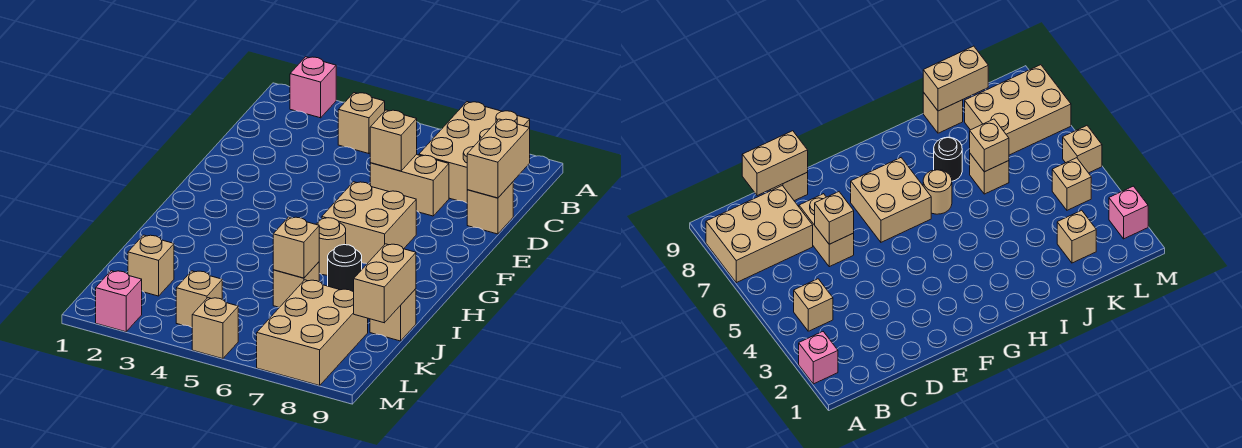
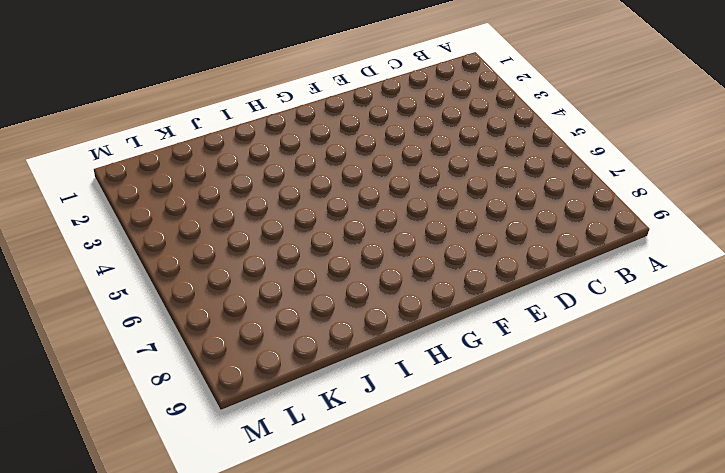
none -> pink brick A2 level 1
none -> tan brick A7:C8 level 1
none -> tan brick B4 level 1

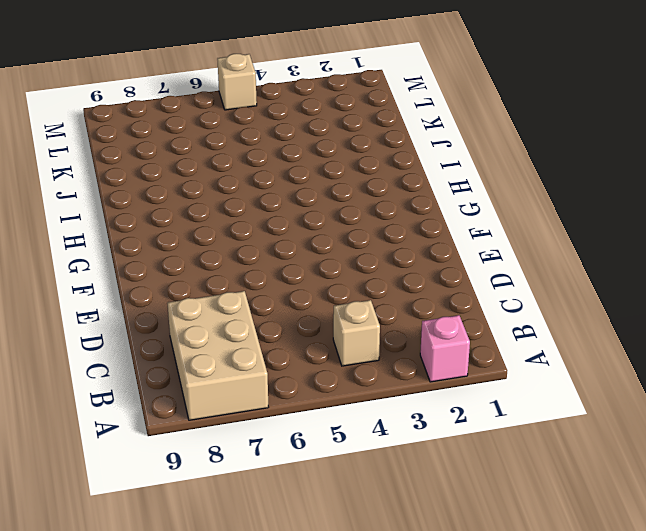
none -> tan brick D6:D7 level 1
none -> tan brick D9 level 1
none -> tan brick F6:G7 level 1

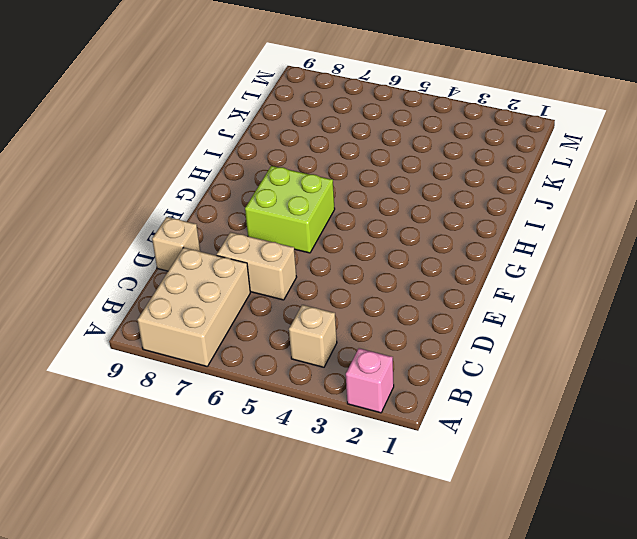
lime brick F6:G7 level 1 -> tan brick F6:G7 level 1
none -> tan round brick H6 level 1
none -> black round brick I7 level 1
none -> tan brick J6 level 1

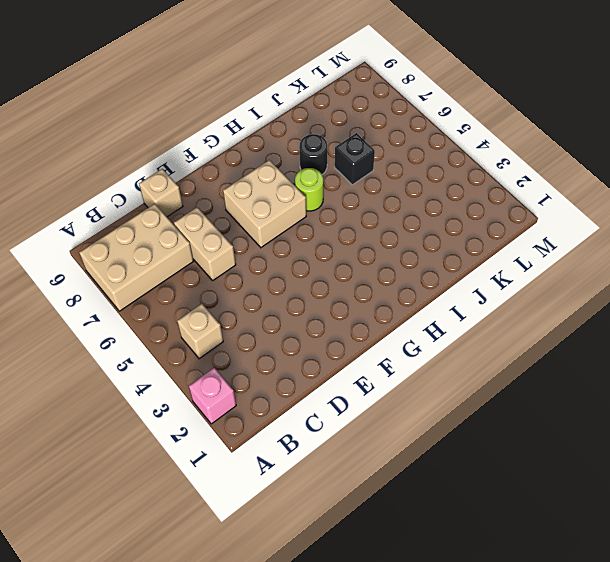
lime round brick H6 level 1 -> tan round brick H6 level 1
black brick J6 level 1 -> tan brick J6 level 1
none -> tan brick J9 level 1
none -> tan brick K2 level 1
none -> tan brick K7:M8 level 1

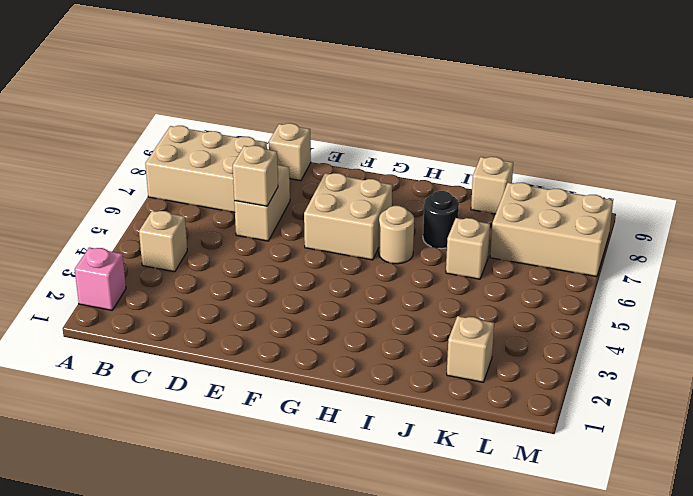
none -> tan brick L4 level 1
none -> pink brick M2 level 1
none -> tan brick M5 level 1

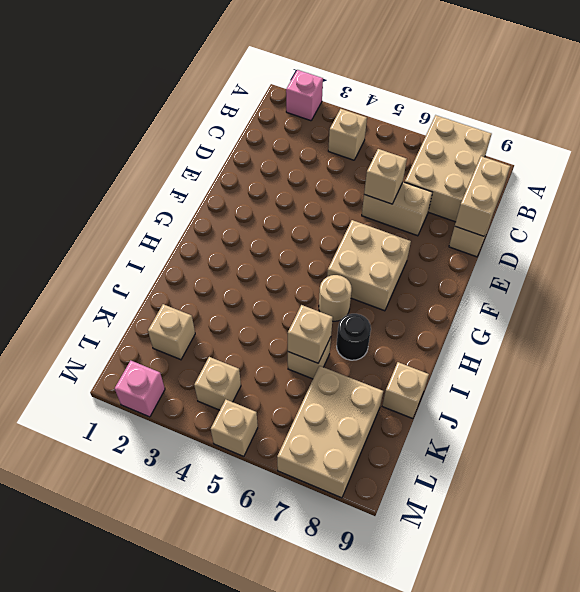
none -> tan brick J9:K9 level 2

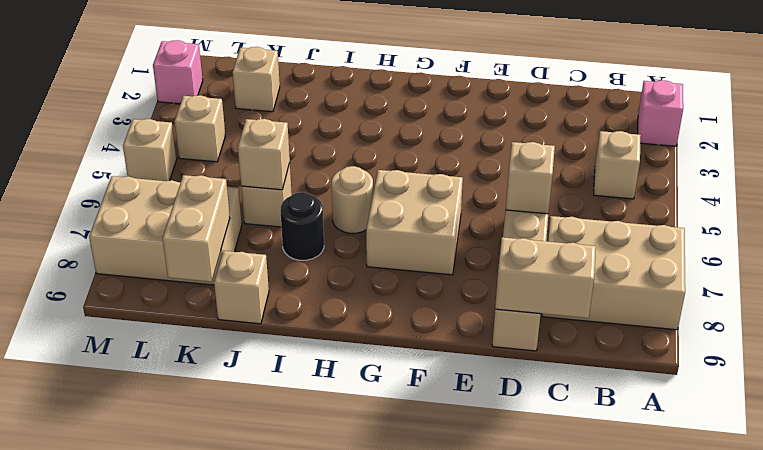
tan brick K8:K9 level 2 -> tan brick J9:K9 level 2

